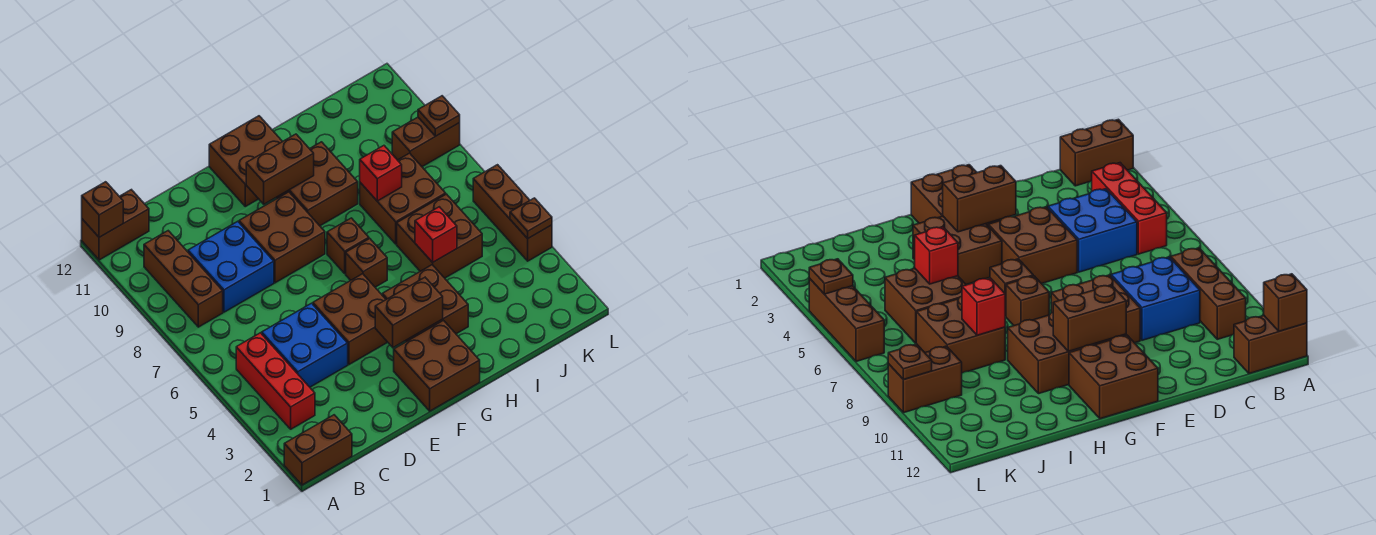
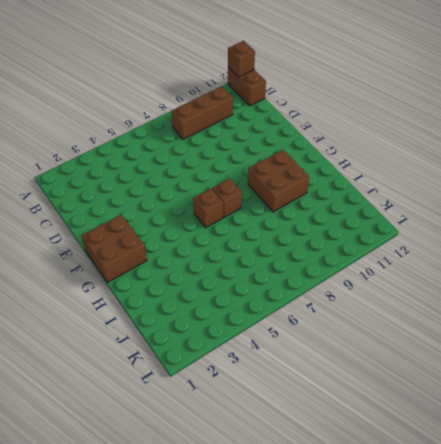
none -> brown brick A1:B1 level 1
none -> red brick B3:B5 level 1
none -> blue brick C4:D5 level 1

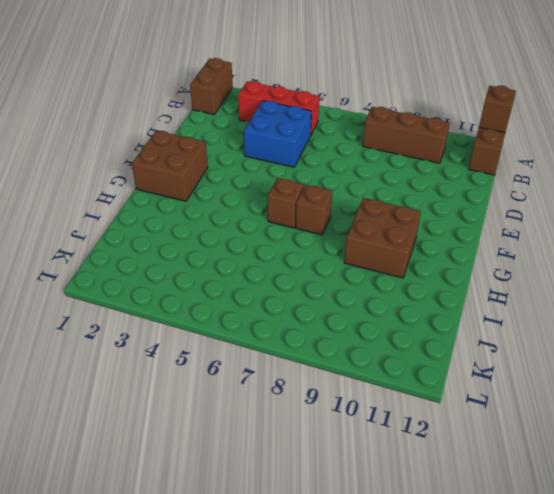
none -> blue brick C8:D9 level 1
none -> brown brick E4:F5 level 1
none -> brown brick E8:F9 level 1

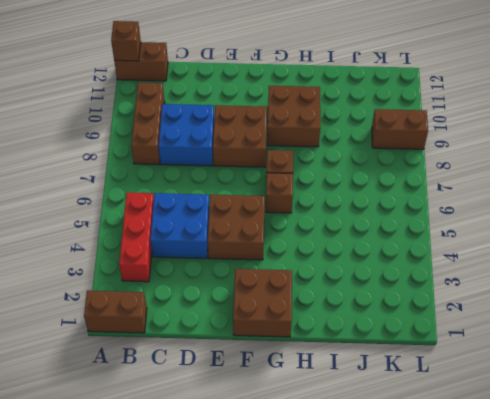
none -> brown brick F11:G12 level 1
none -> brown brick G3:H4 level 1
none -> brown brick I5:J6 level 1

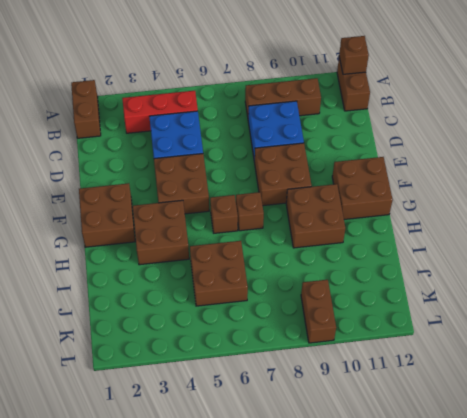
none -> brown brick I7:J8 level 1
none -> brown brick L4:L6 level 1
none -> brown brick F3:G3 level 2

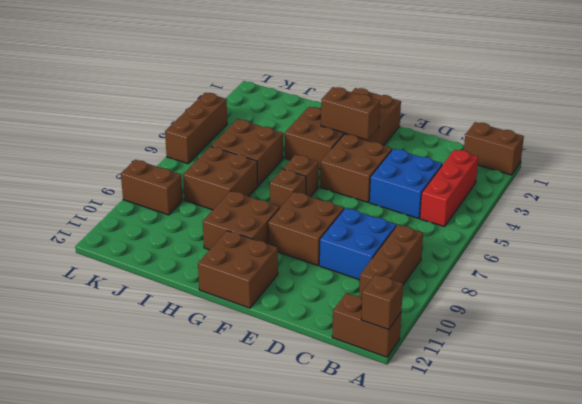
none -> brown brick F10:G10 level 2
none -> red brick I5 level 2
none -> red brick I8 level 2

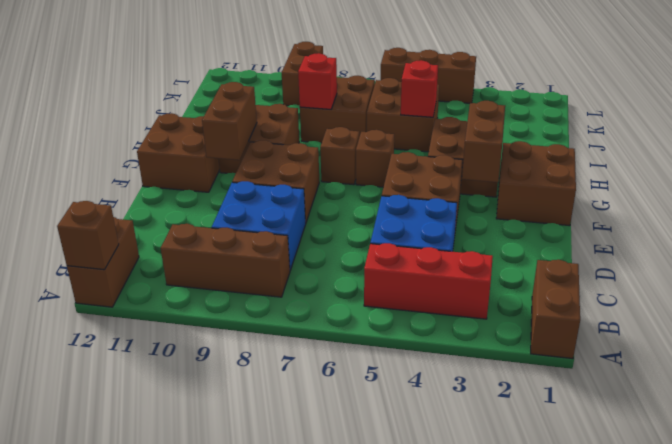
none -> brown plate L4 level 2
none -> brown plate L9 level 2

